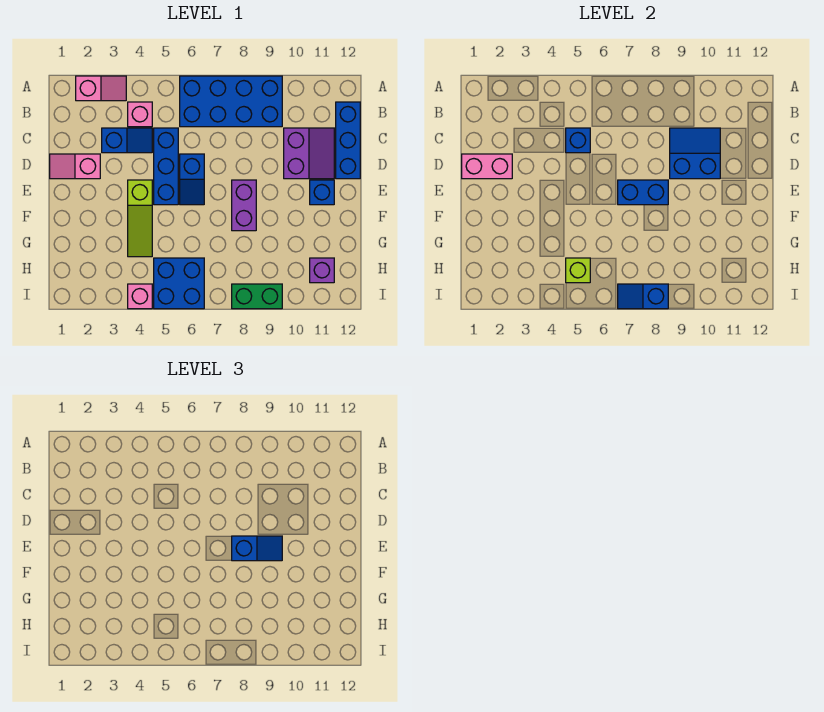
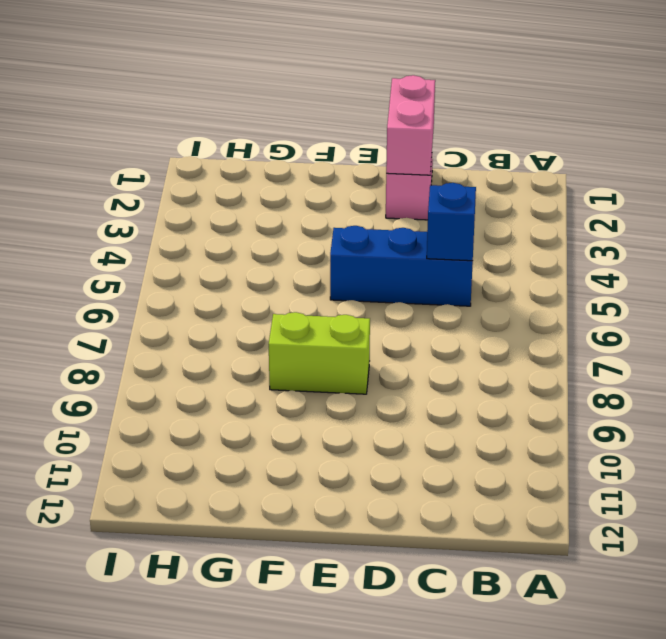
lime brick E8:F8 level 1 -> purple brick E8:F8 level 1
none -> pink slope A2:A3 level 1 top 2
none -> blue brick A6:B9 level 1
none -> pink brick B4 level 1

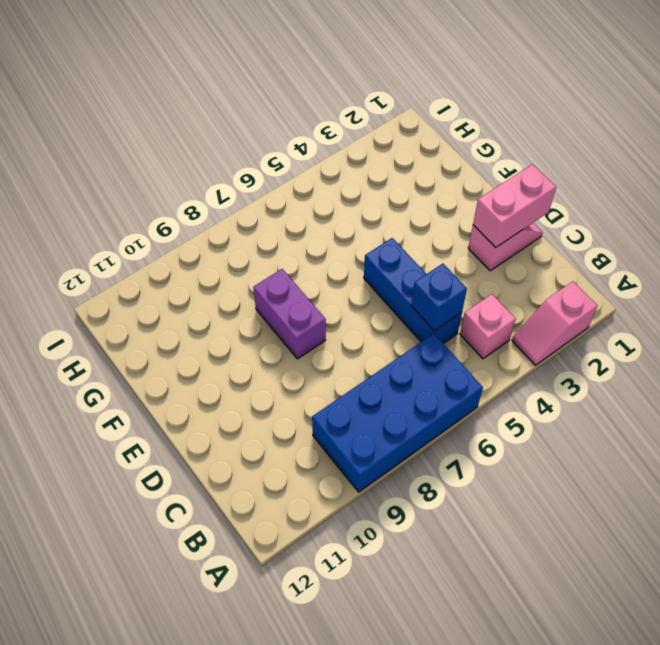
none -> blue brick B12:D12 level 1
none -> blue slope C3:C4 level 1 top 3
none -> purple slope C10:D11 level 1 top 10

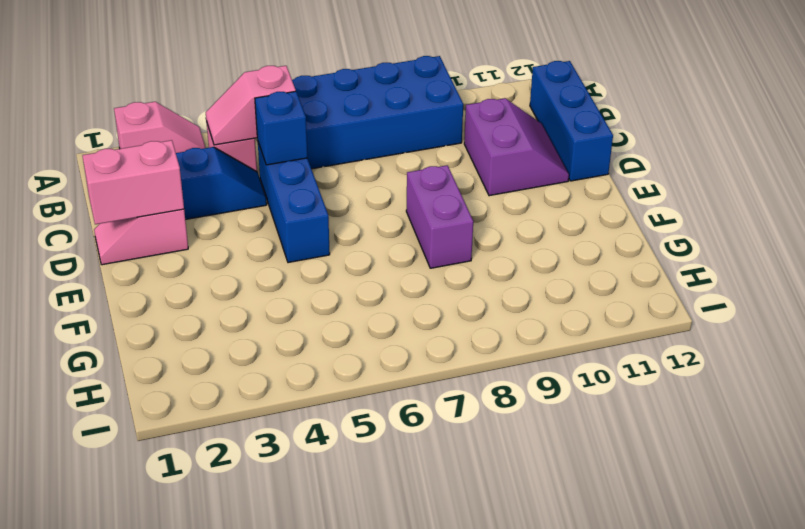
pink slope B4:B5 level 2 top 5 -> none
none -> blue slope D6:E6 level 1 top D
none -> lime slope E4:G4 level 1 top E
none -> blue brick E11 level 1

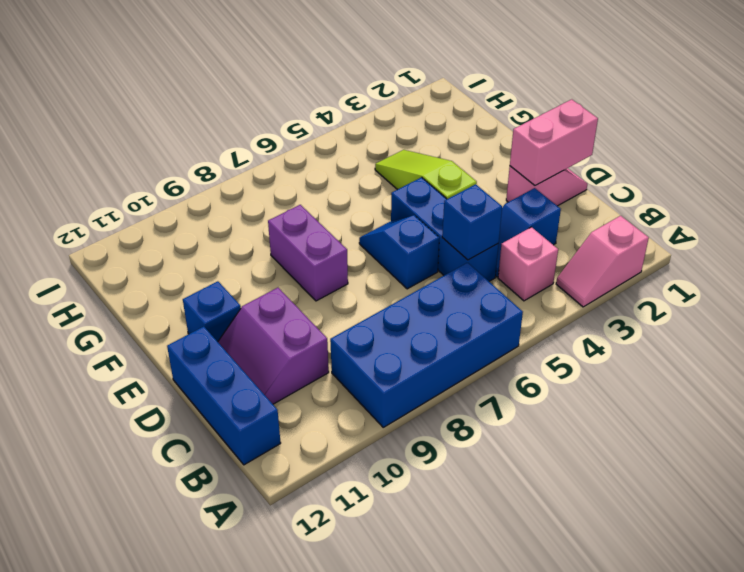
none -> blue brick H5:I6 level 1
none -> purple brick H11 level 1
none -> pink brick I4 level 1

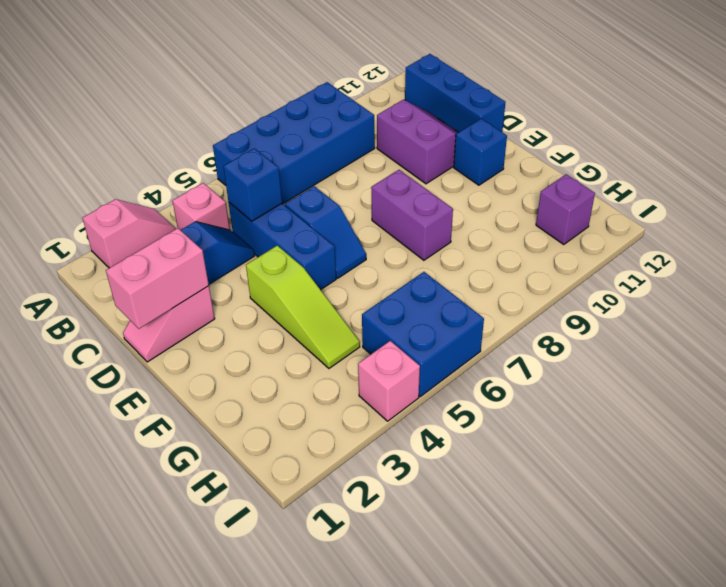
none -> green brick I8:I9 level 1
none -> blue slope C9:D10 level 2 top D
none -> blue brick E7:E8 level 2

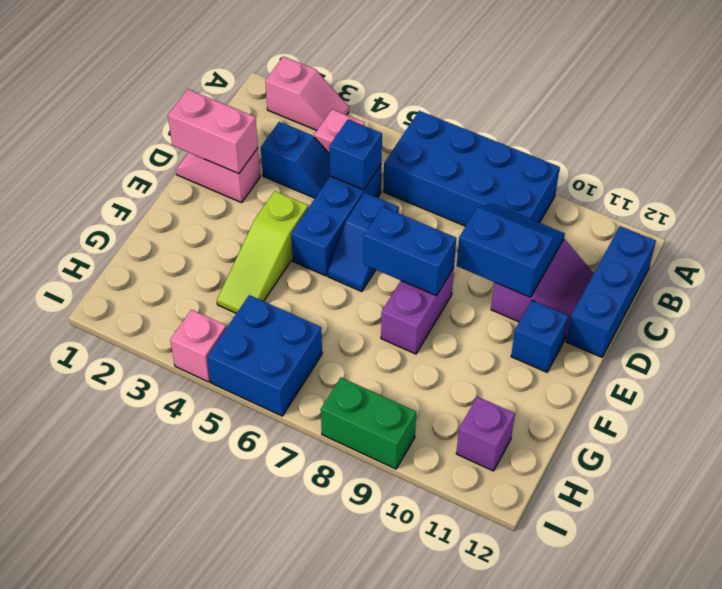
none -> lime brick H5 level 2
none -> blue slope I7:I8 level 2 top 8
none -> blue slope E8:E9 level 3 top 8

